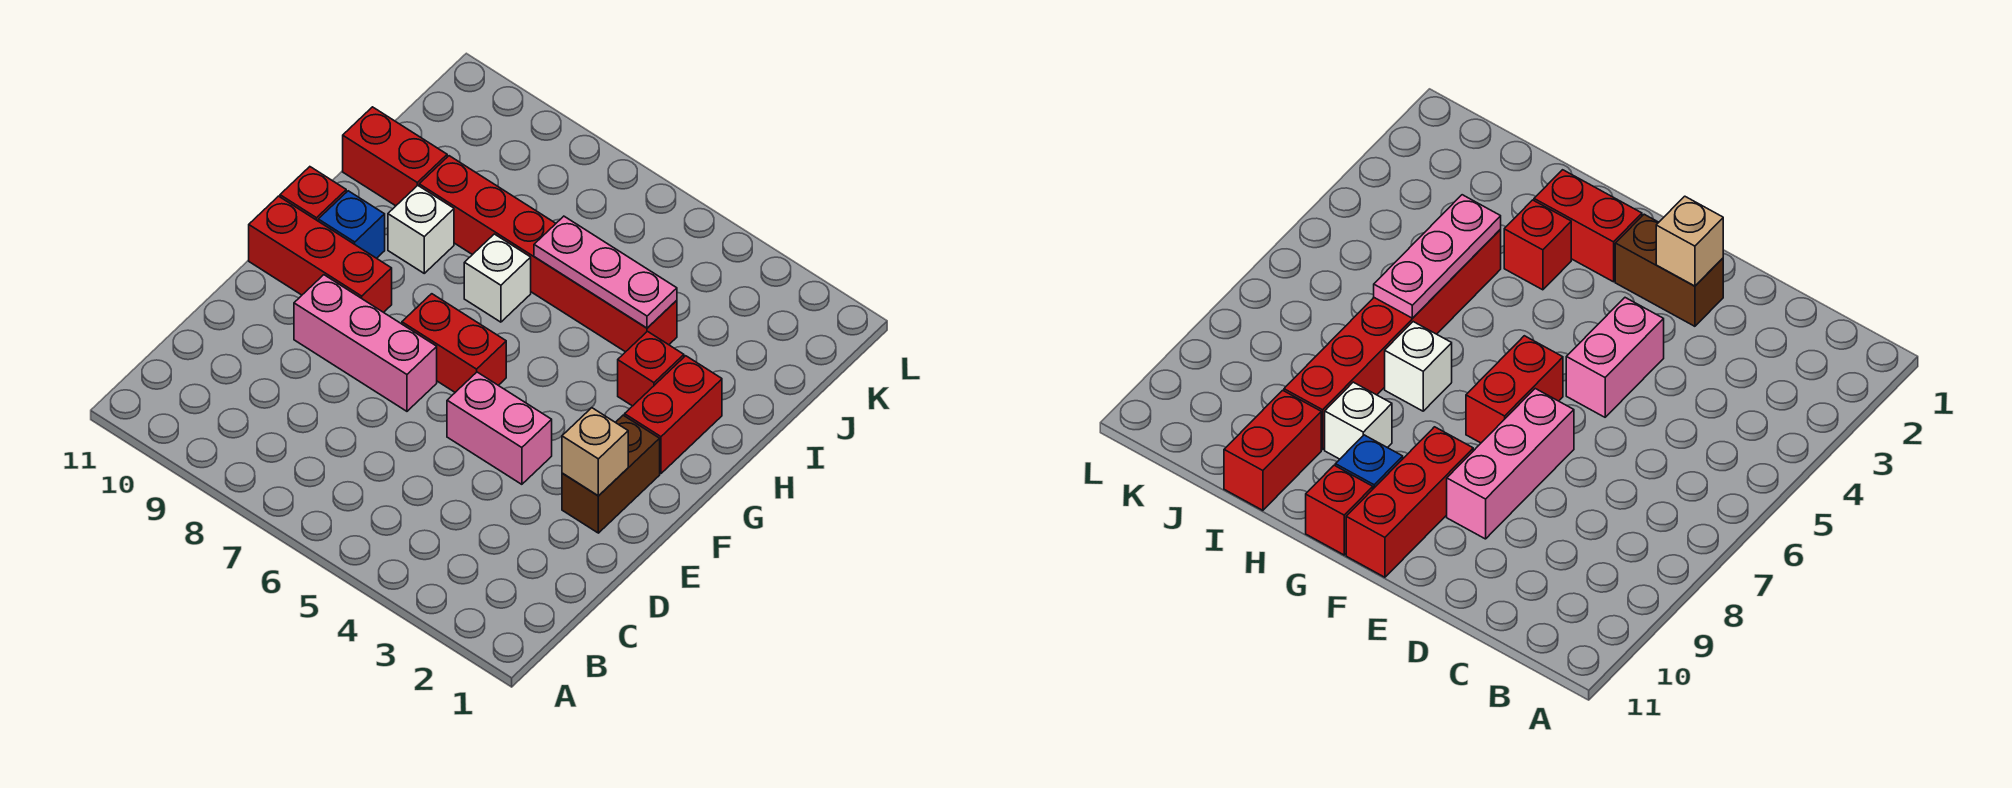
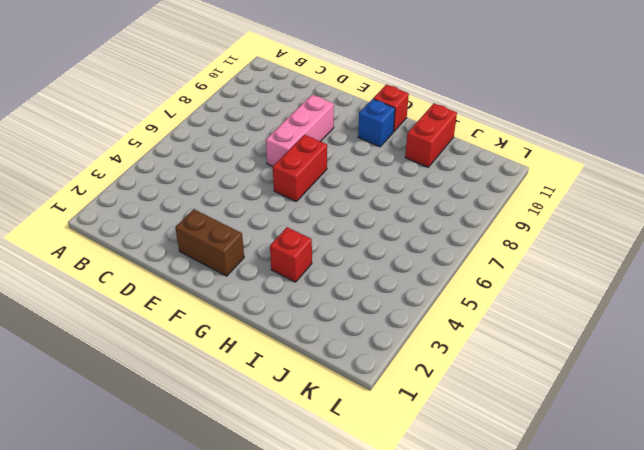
none -> pink brick E4:E5 level 1
none -> red brick F9:F11 level 1
none -> red brick G2:H2 level 1

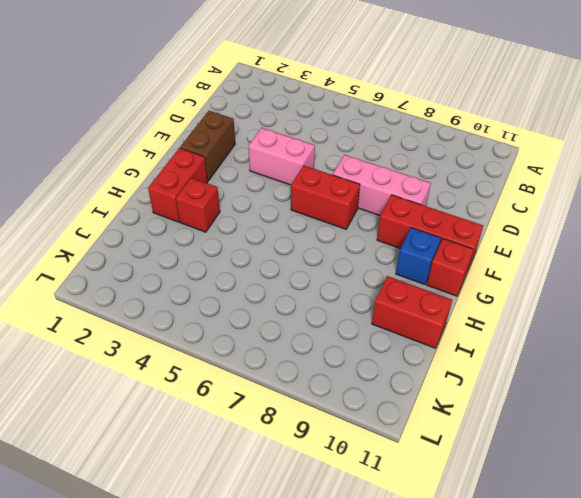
none -> white brick H7 level 1
none -> white brick H9 level 1
none -> red brick I4:I9 level 1

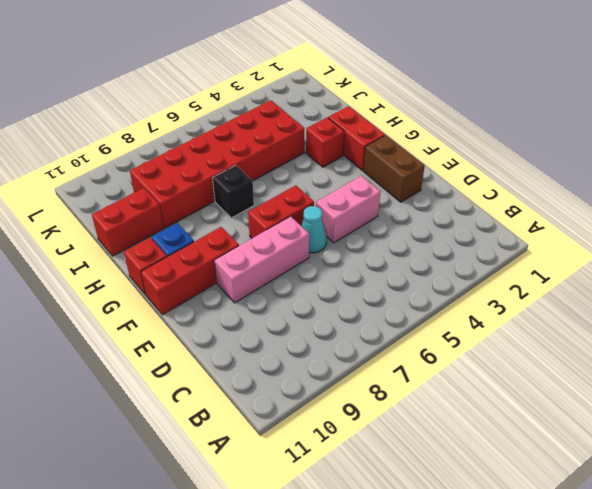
cyan cone E6 level 1 -> none
black brick H7 level 1 -> white brick H7 level 1
red brick I4:J9 level 1 -> red brick I4:I9 level 1
none -> white brick H9 level 1
none -> tan brick E2 level 2
none -> pink plate I4:I6 level 2

